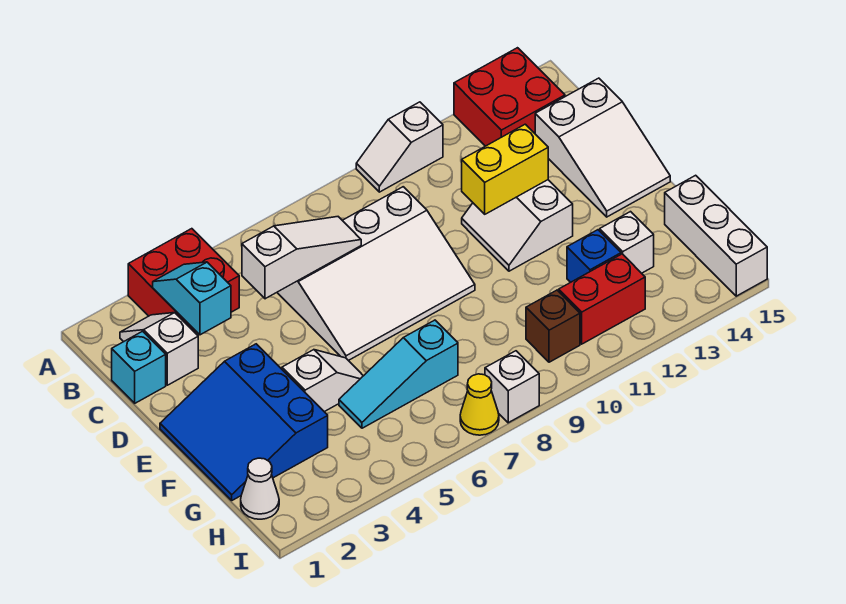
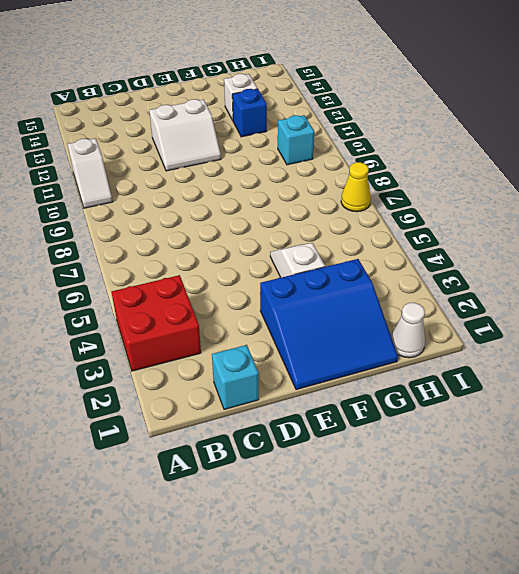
cyan brick H10 level 1 -> brown brick H10 level 1
none -> red brick A13:B14 level 1
none -> white slope B2:C2 level 1 top C
none -> white slope C6:E9 level 1 top C

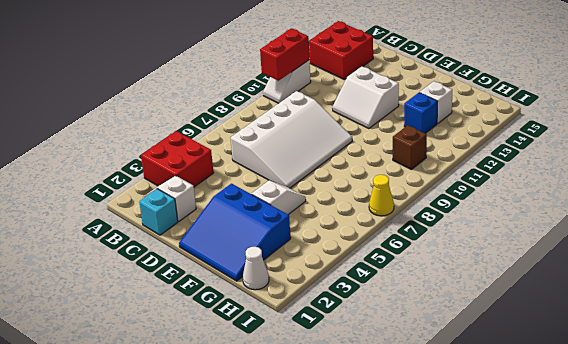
red brick A10:A11 level 2 -> red brick H11:H12 level 1
none -> white slope C14:E15 level 1 top C
none -> cyan slope G5:G7 level 1 top 7
none -> white brick G15:I15 level 1

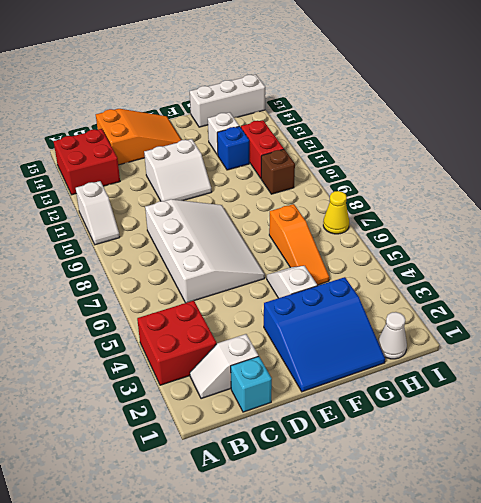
orange slope C14:E15 level 1 top C -> white slope C14:E15 level 1 top C
orange slope G5:G7 level 1 top 7 -> cyan slope G5:G7 level 1 top 7
none -> white brick I8 level 1
none -> cyan slope B3:C3 level 2 top C
none -> white slope C5:C7 level 2 top 5

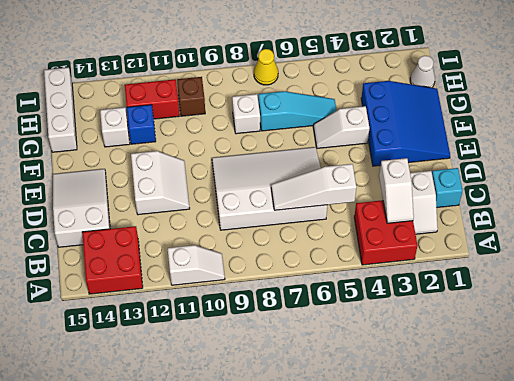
white slope B3:C3 level 2 top C -> cyan slope B3:C3 level 2 top C
white brick G8 level 1 -> white brick I8 level 1
none -> yellow brick D11:D12 level 2

